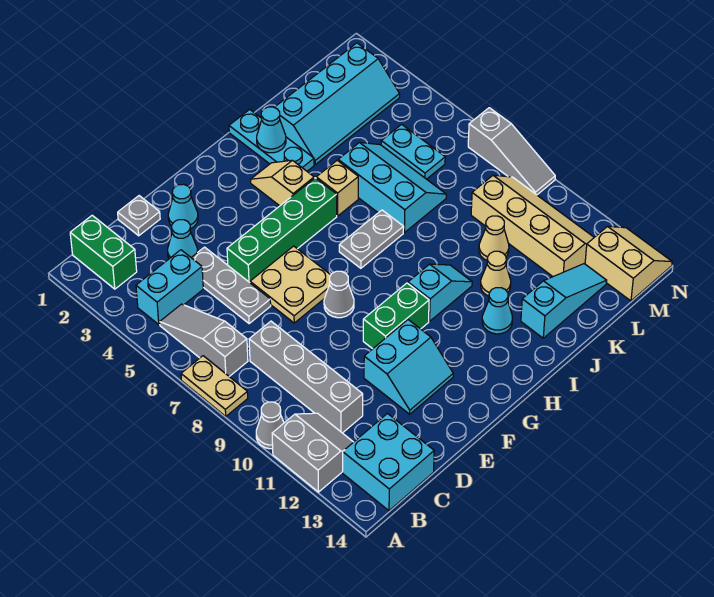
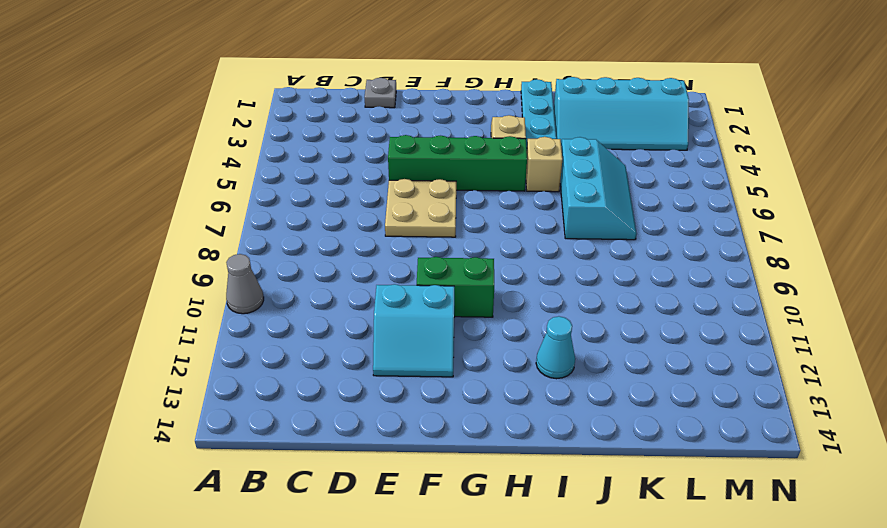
none -> tan plate A7:A8 level 1
none -> grey slope A11:B12 level 1 top A
none -> green brick B1:B2 level 1
none -> cyan brick B4:C4 level 1

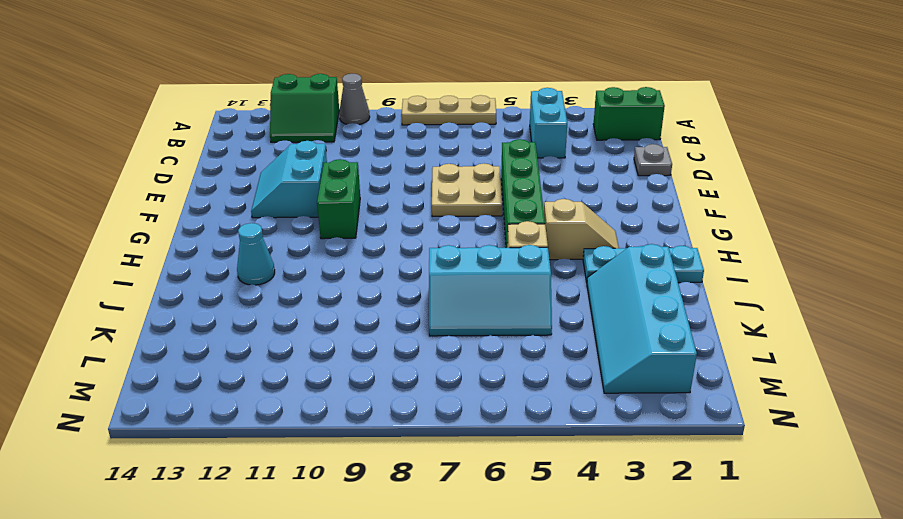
tan plate A6:A8 level 1 -> tan plate A7:A8 level 1
green slope A11:B12 level 1 top A -> grey slope A11:B12 level 1 top A
none -> grey slope B5:B7 level 1 top 7
none -> cyan brick B13:C14 level 1
none -> grey brick C8:C11 level 1
none -> cyan cone D3 level 1

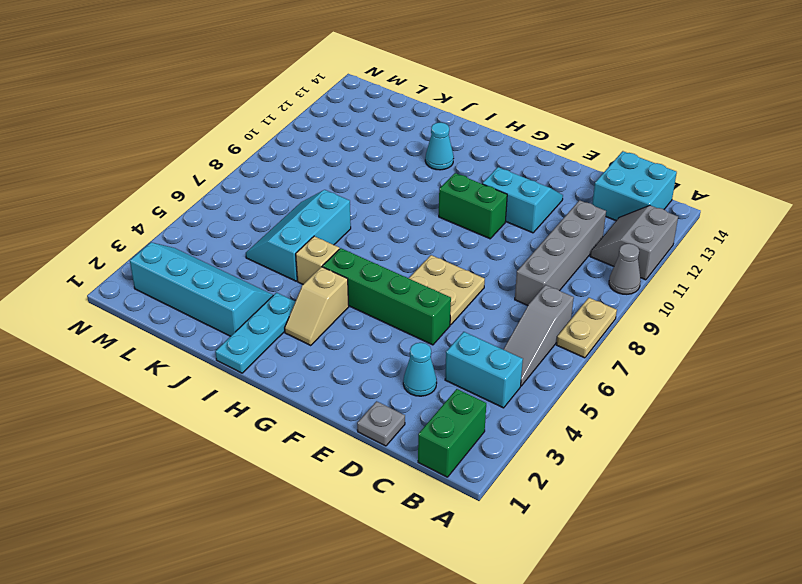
none -> grey plate D4:D6 level 1
none -> cyan cone E2 level 1
none -> grey cone F8 level 1
none -> grey plate H7:I7 level 1

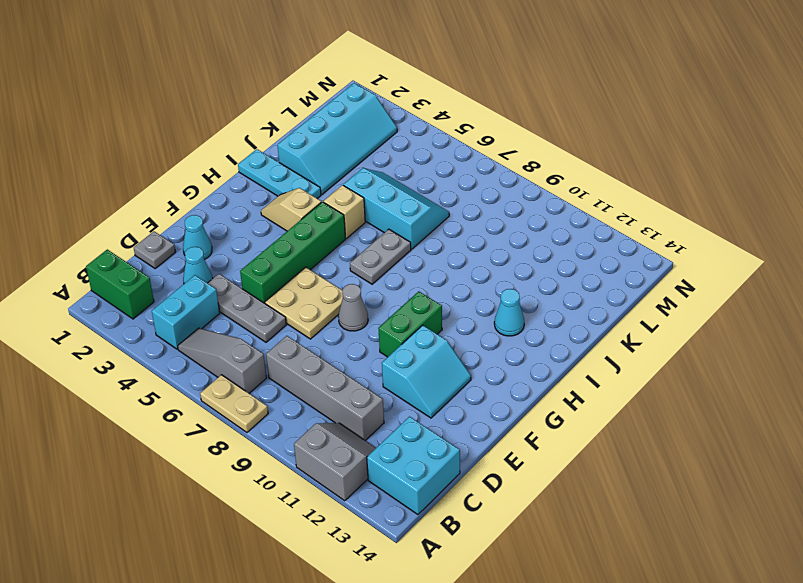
none -> grey cone A10 level 1
none -> cyan slope H10:I10 level 1 top H
none -> tan cone J11 level 1
none -> cyan slope J13:L13 level 1 top J

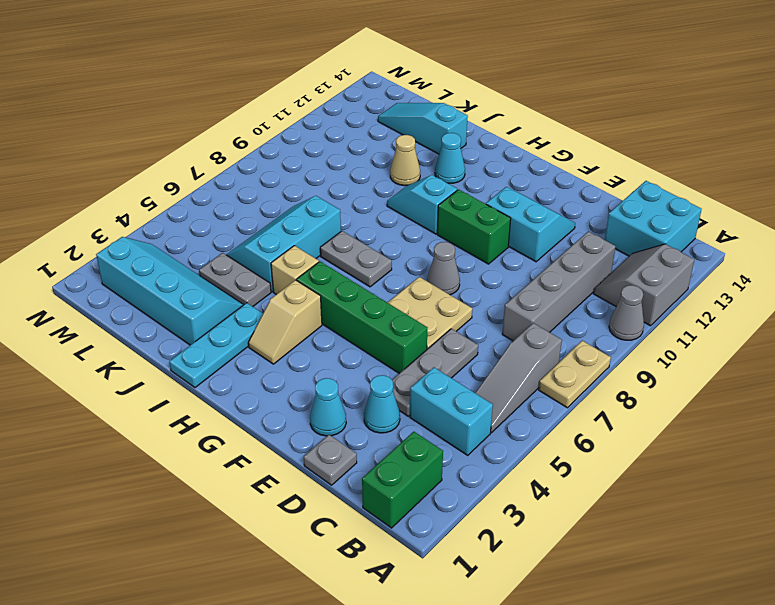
grey plate J4:K4 level 1 -> none
none -> tan cone K10 level 1
none -> cyan plate L5:L6 level 1
none -> tan slope L9:M12 level 1 top L
none -> tan slope M13:N14 level 1 top M

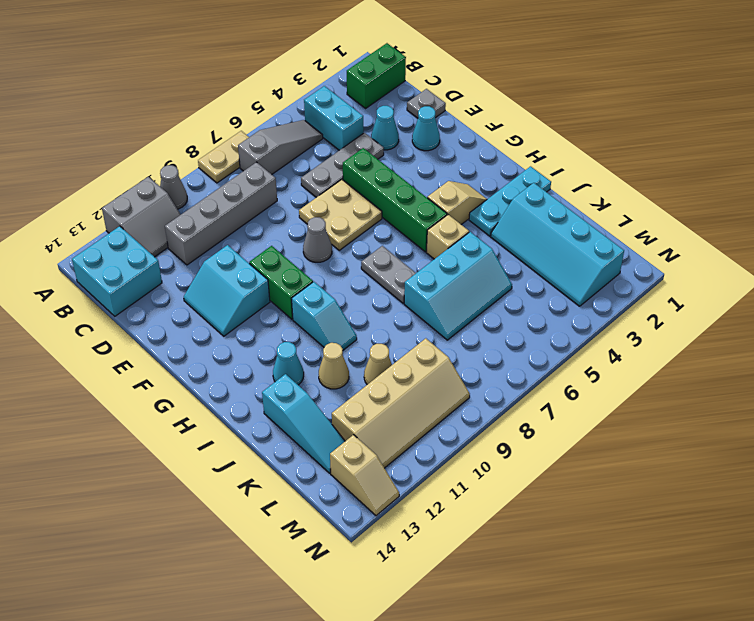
tan slope M13:N13 level 1 top M -> tan slope M13:N14 level 1 top M
none -> cyan plate L5:L6 level 1
none -> grey slope N7:N9 level 1 top 7
none -> cyan cone I2 level 2

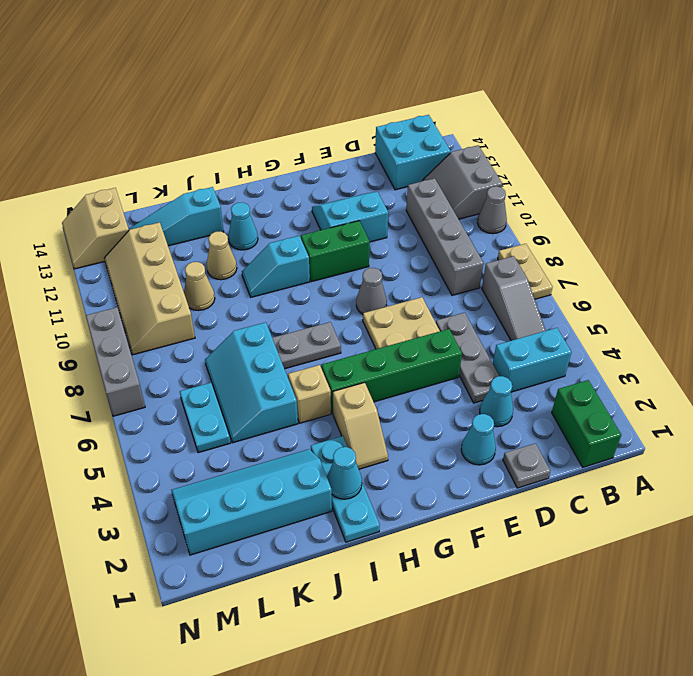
grey brick N7:N9 level 1 -> grey slope N7:N9 level 1 top 7

